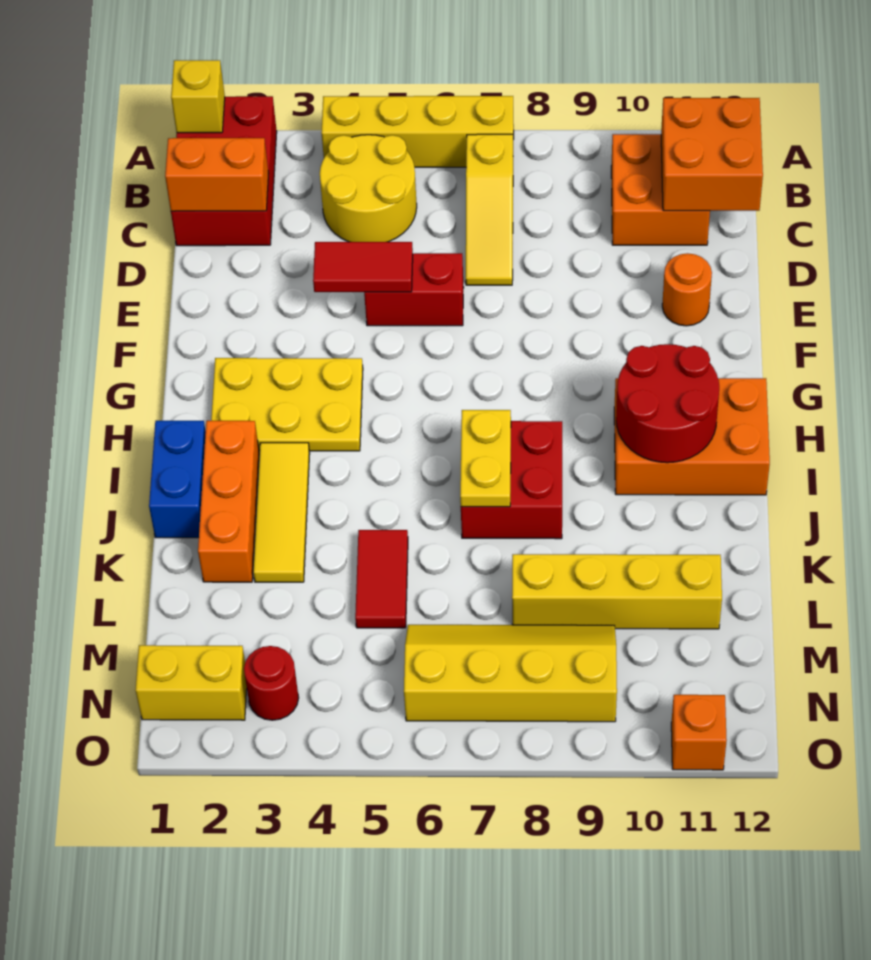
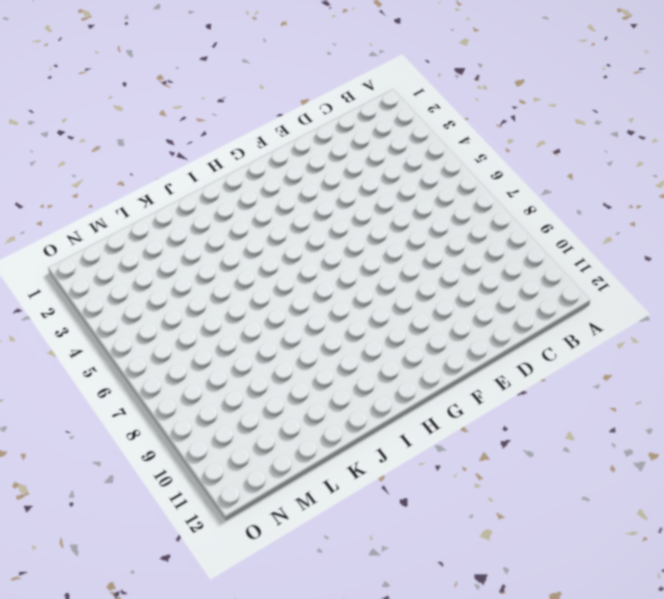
none -> red brick A1:C2 level 1
none -> yellow brick A4:A7 level 1
none -> yellow round brick B4:C5 level 1

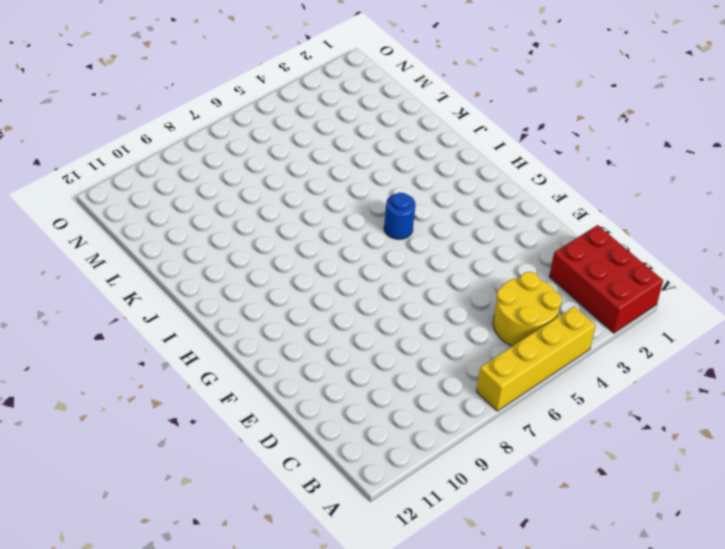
blue round brick H5 level 1 -> none
none -> yellow slope B7:D7 level 1 top B
none -> orange brick B10:C11 level 1
none -> red brick E5:E6 level 1

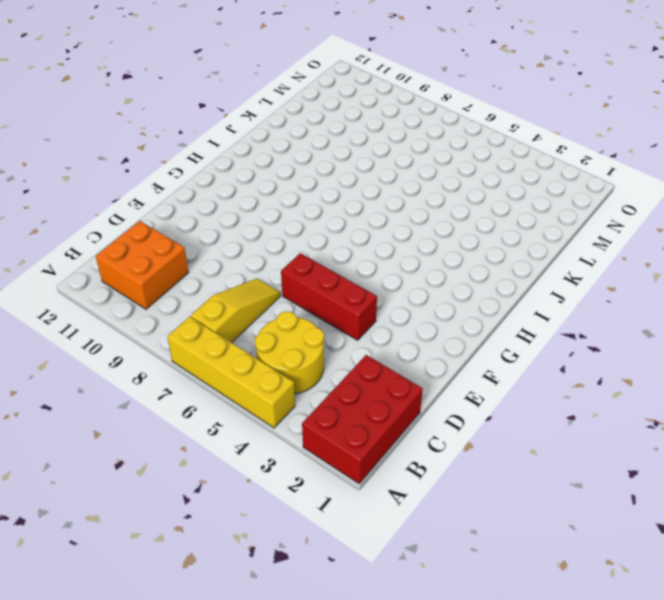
red brick E4:E6 level 1 -> red brick E5:E6 level 1
none -> orange round brick E11 level 1
none -> yellow plate G2:H4 level 1
none -> orange brick H10:I12 level 1

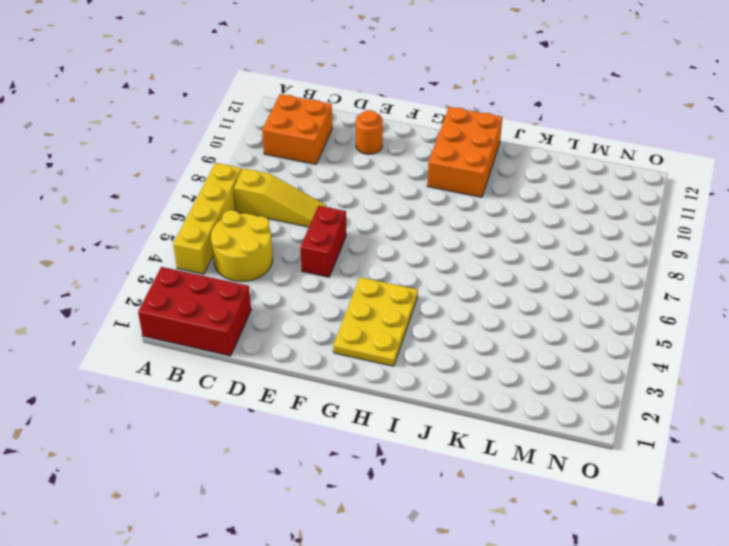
none -> blue brick I1:J1 level 1
none -> orange brick I2:K2 level 1
none -> yellow tile I3:K3 level 1

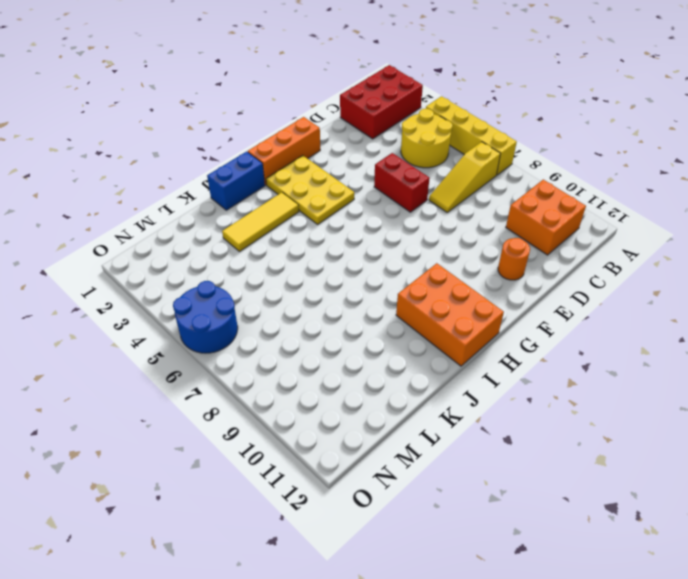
orange brick F1:H1 level 1 -> orange brick I2:K2 level 1
blue round brick N5:O6 level 1 -> yellow slope M6:N9 level 1 top N
none -> red brick I7:J8 level 1
none -> red tile K5:L5 level 1
none -> yellow brick L8:L11 level 1

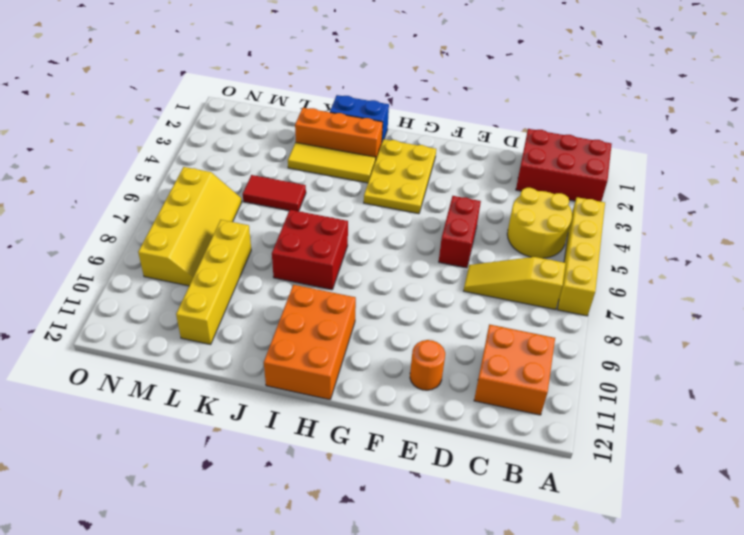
none -> yellow brick N1:N2 level 1
none -> red round brick N3 level 1
none -> orange brick O11 level 1

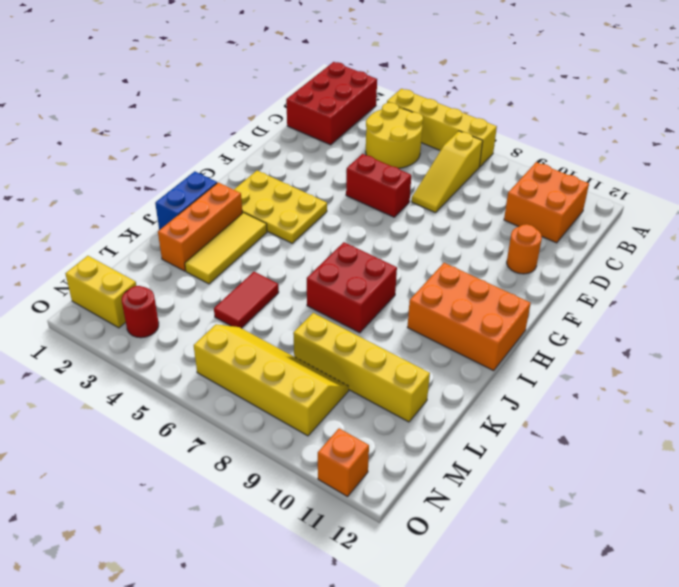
none -> yellow brick A1 level 2
none -> orange brick B11:C12 level 2
none -> orange brick C1:C2 level 2

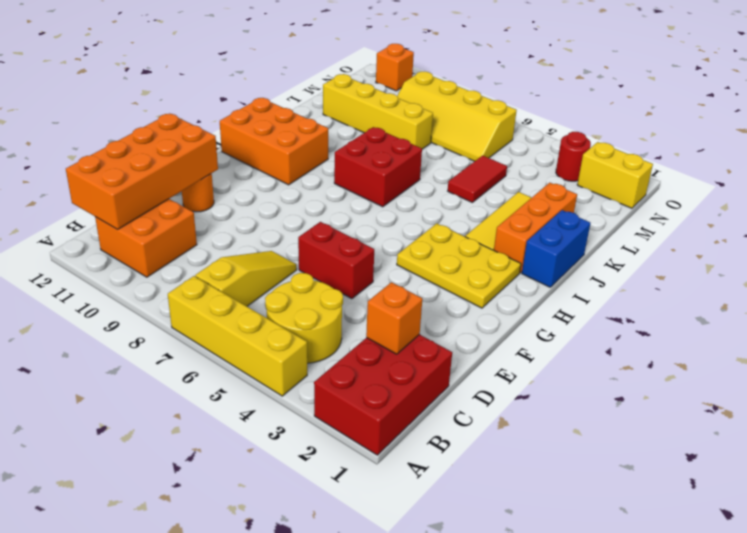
orange brick B11:E12 level 2 -> orange brick B11:C12 level 2
orange brick C2 level 2 -> orange brick C1:C2 level 2
none -> yellow brick A1 level 2
none -> red tile E4:E5 level 2
none -> red round brick H10:I11 level 2

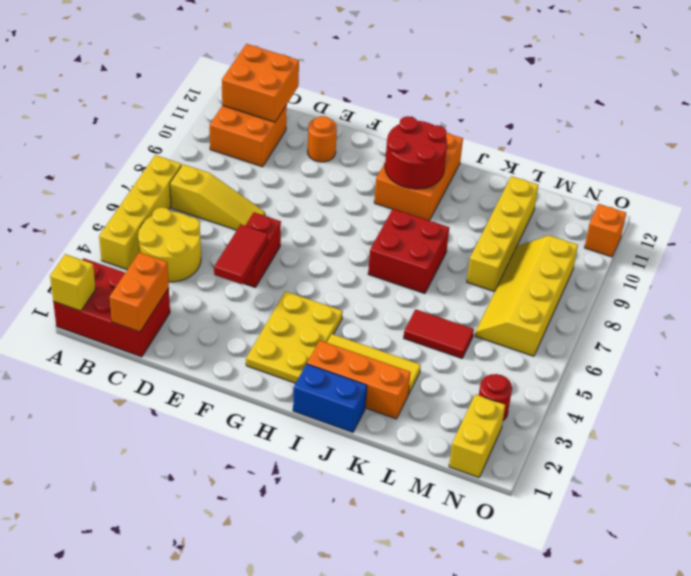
none -> yellow plate I7:J7 level 2

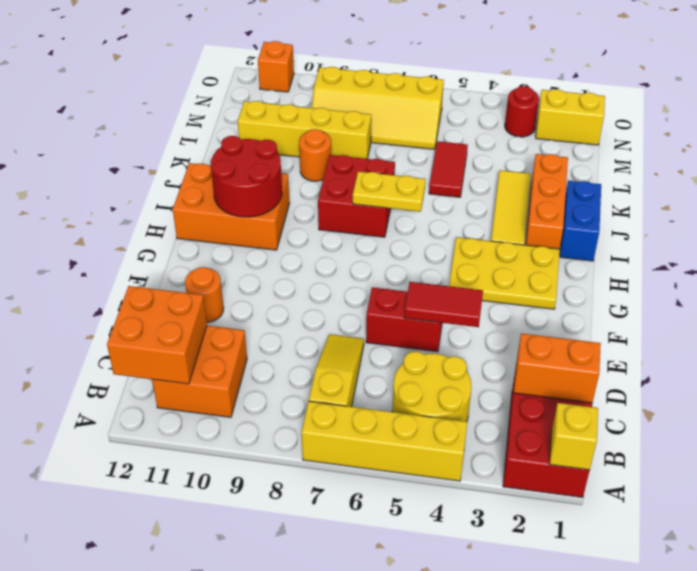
yellow plate I6:I7 level 2 -> yellow plate I7:J7 level 2
orange round brick K9 level 1 -> none

